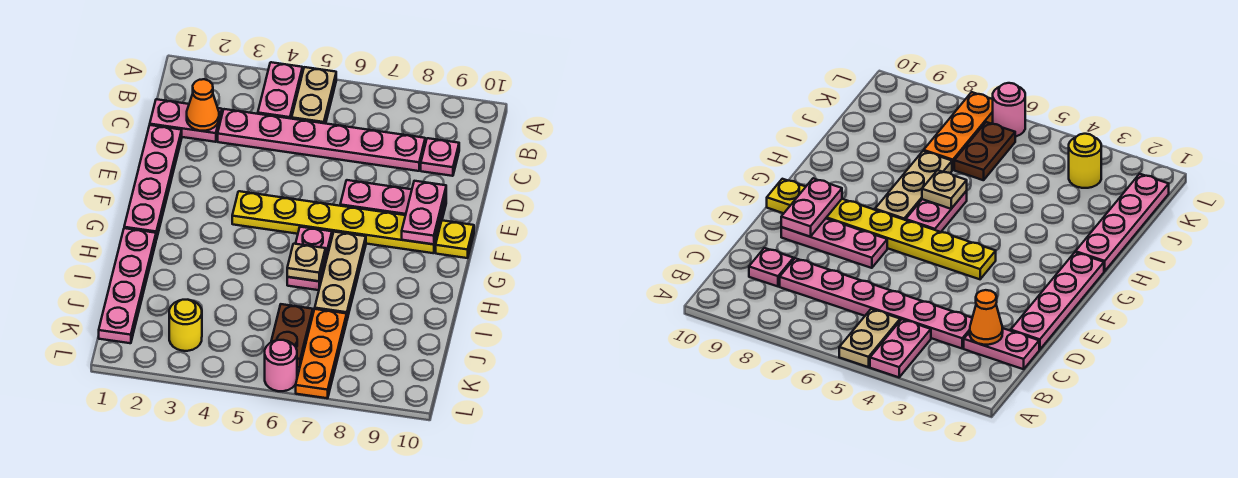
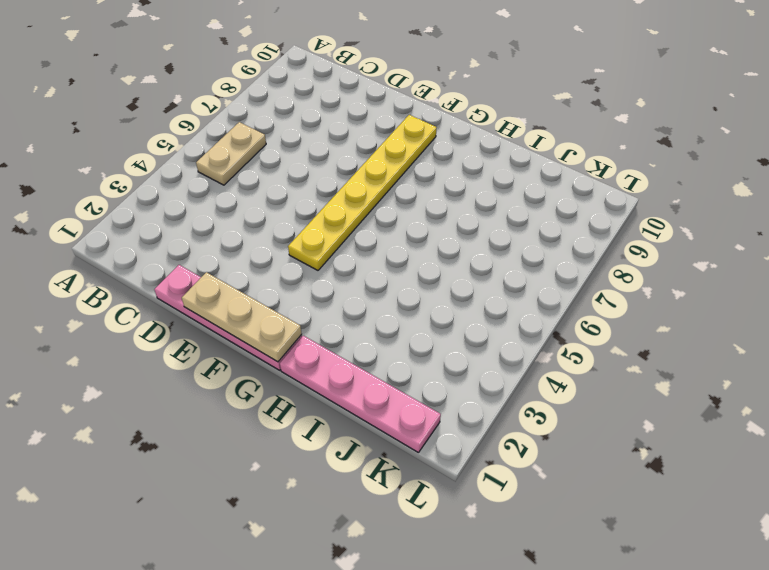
tan plate B5:B6 level 1 -> tan plate A5:B5 level 1
tan plate E1:G1 level 2 -> tan plate G7:I7 level 1
none -> pink plate A4:B4 level 1
none -> pink plate C1:C2 level 1
none -> pink plate C3:C8 level 1

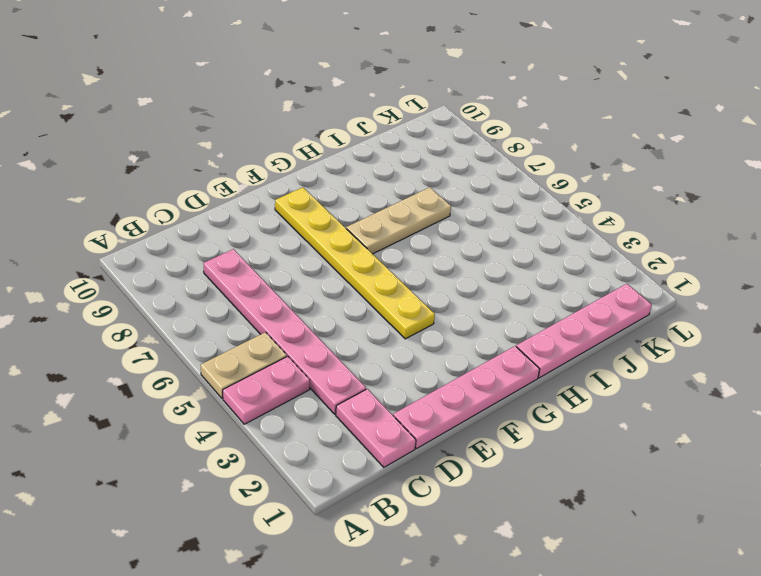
none -> pink plate C9 level 1
none -> pink plate E7:E9 level 1
none -> yellow plate F10 level 1

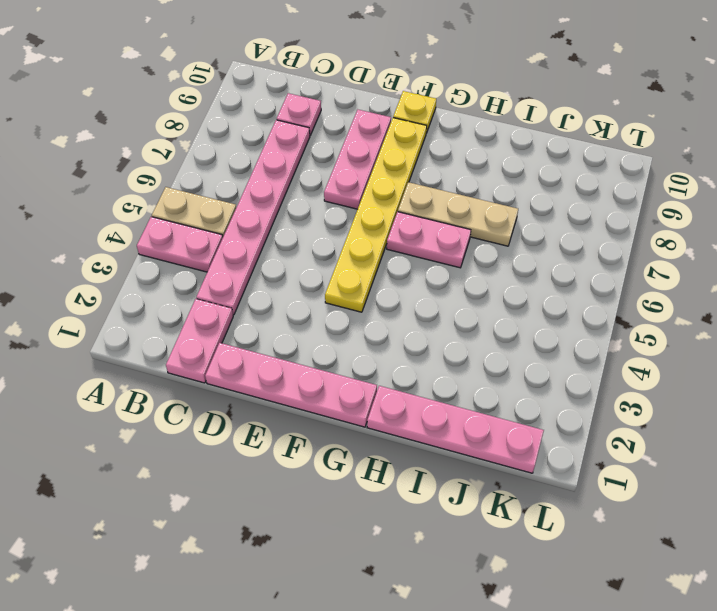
none -> brown plate J6:K6 level 1
none -> orange plate J7:L7 level 1
none -> yellow round brick K3 level 1

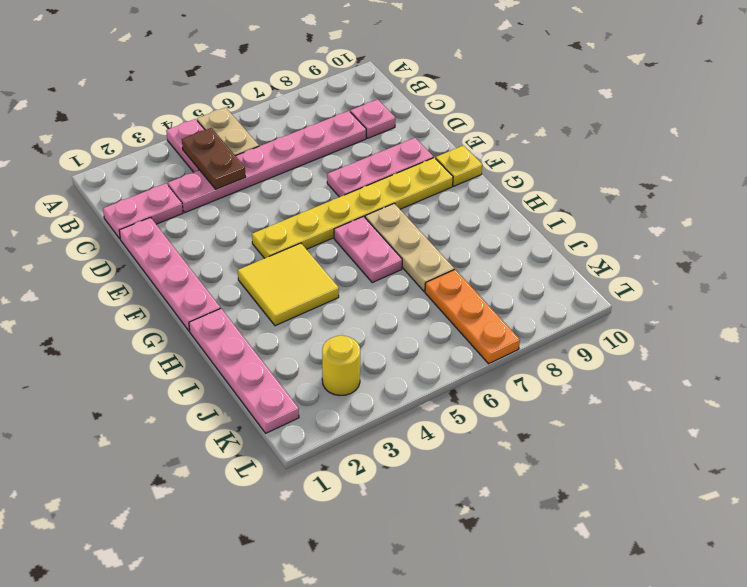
brown plate B4:C4 level 2 -> brown plate J6:K6 level 1
yellow tile G3:H4 level 1 -> none
none -> pink round brick L6 level 1
none -> orange cone C2 level 2
none -> pink plate E9:F9 level 2

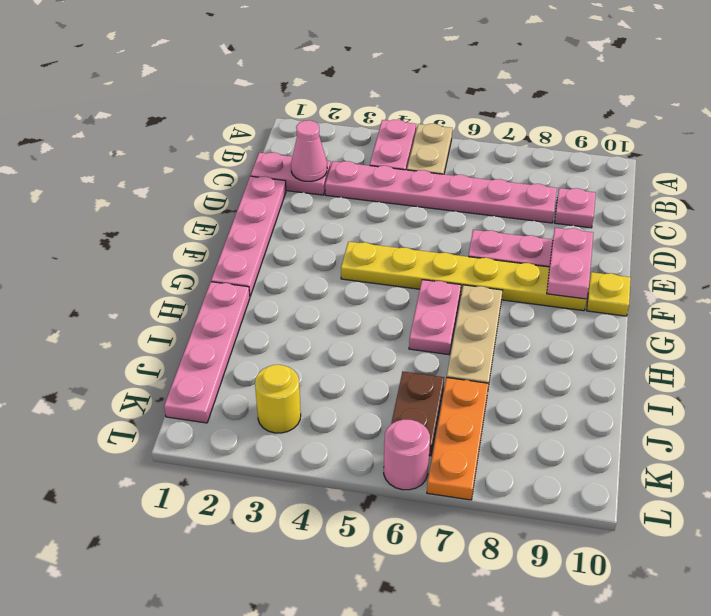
pink cone C2 level 2 -> orange cone C2 level 2
none -> tan plate H6 level 2

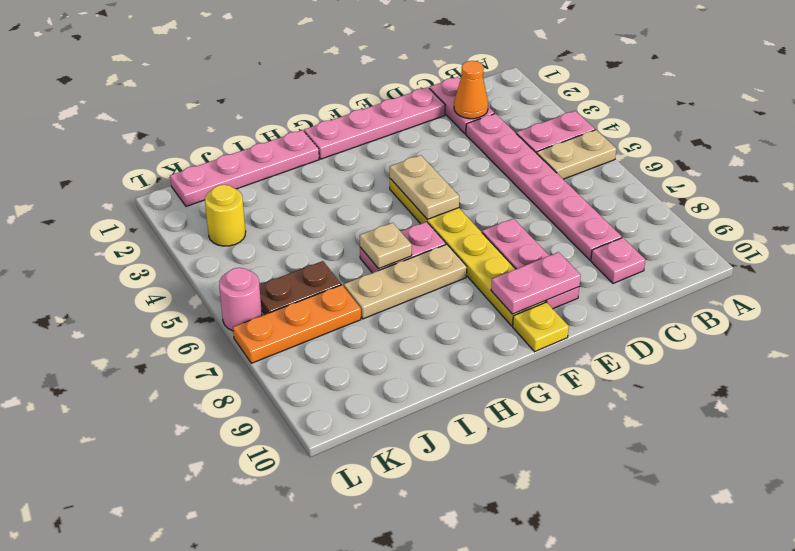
tan plate F4:F5 level 2 -> none

